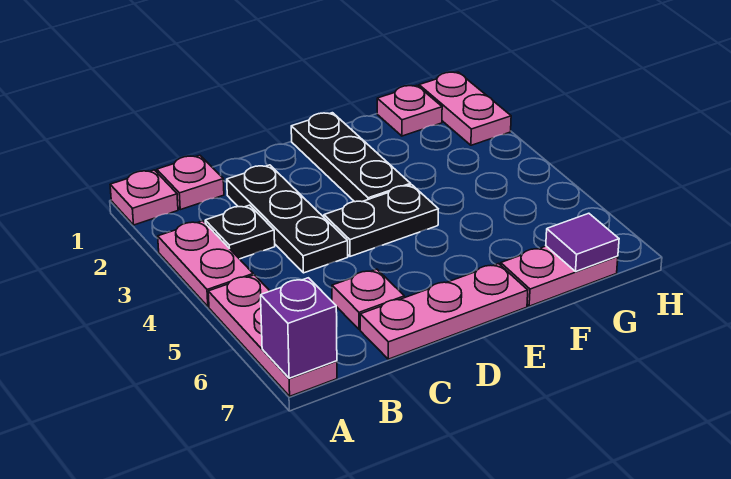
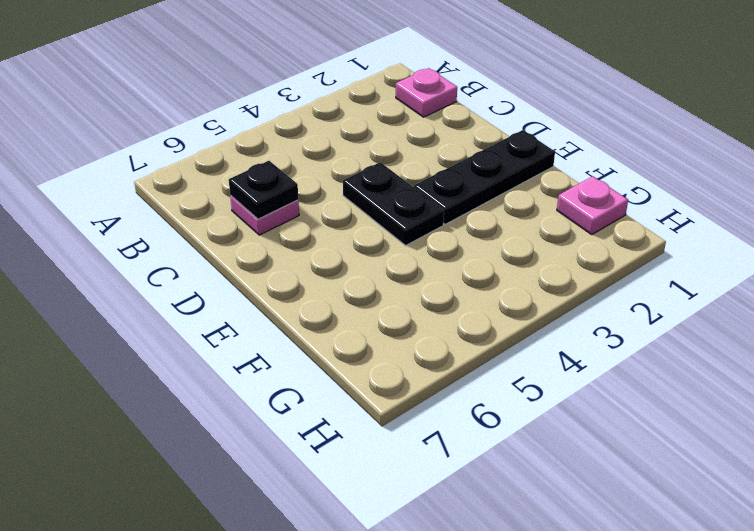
black plate C6 level 2 -> black plate B3 level 1
none -> pink plate A1 level 1
none -> pink plate A3:A4 level 1
none -> pink plate A5:A7 level 1

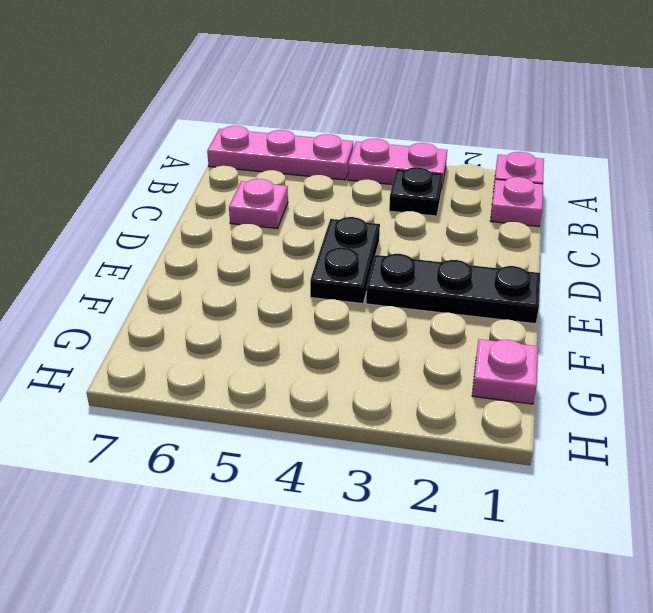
none -> black plate C2:C4 level 1
none -> pink plate C7:E7 level 1
none -> pink plate F7:G7 level 1

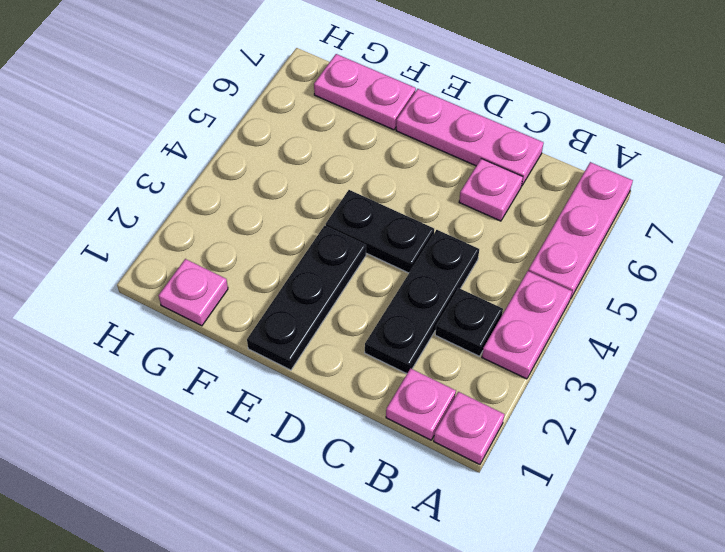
none -> pink plate H1:H2 level 1
none -> purple brick A7 level 2
none -> purple tile G7 level 2

